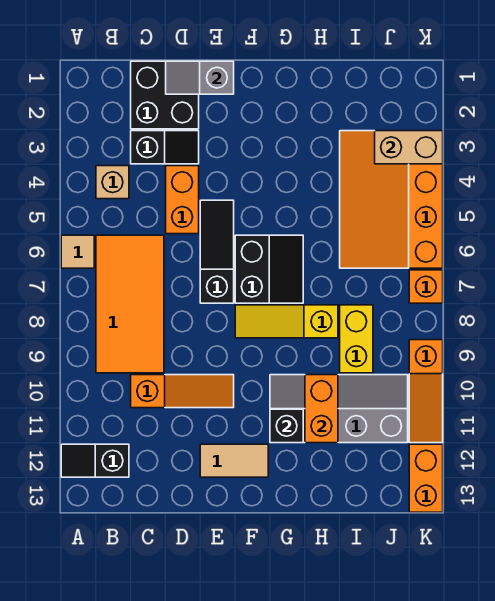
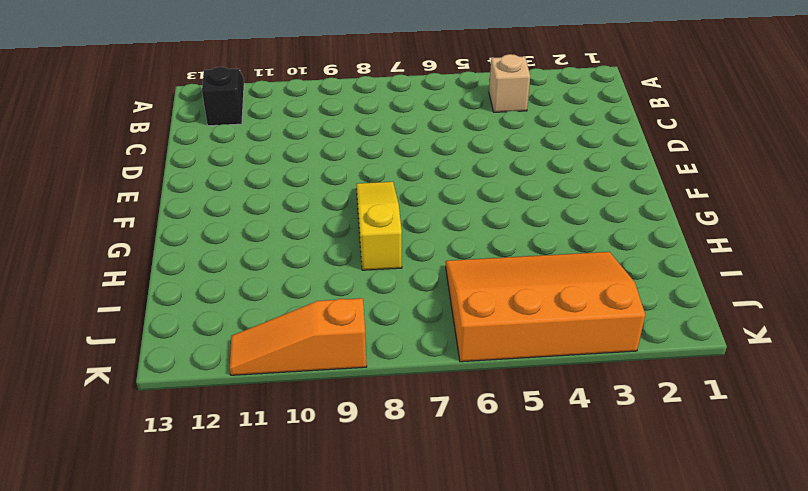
none -> tan tile A6 level 1
none -> orange tile B6:C9 level 1
none -> black brick C1:D2 level 1

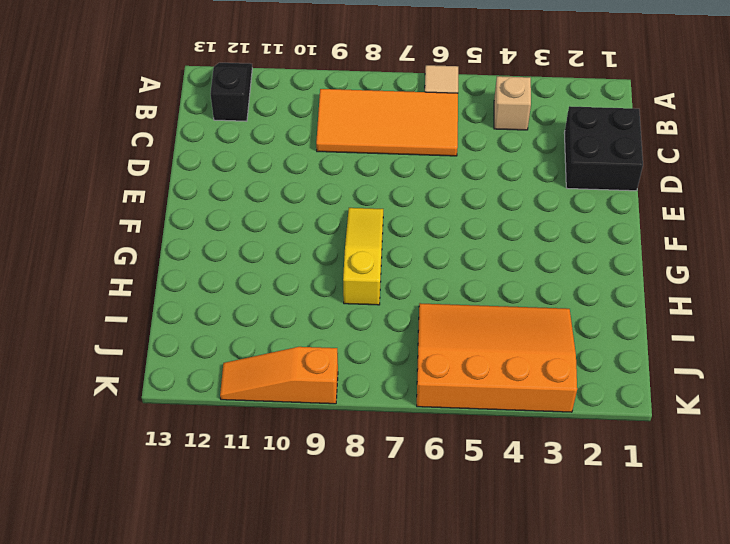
none -> black slope C3:D3 level 1 top C
none -> orange slope C10:E10 level 1 top C
none -> orange brick D4:D5 level 1

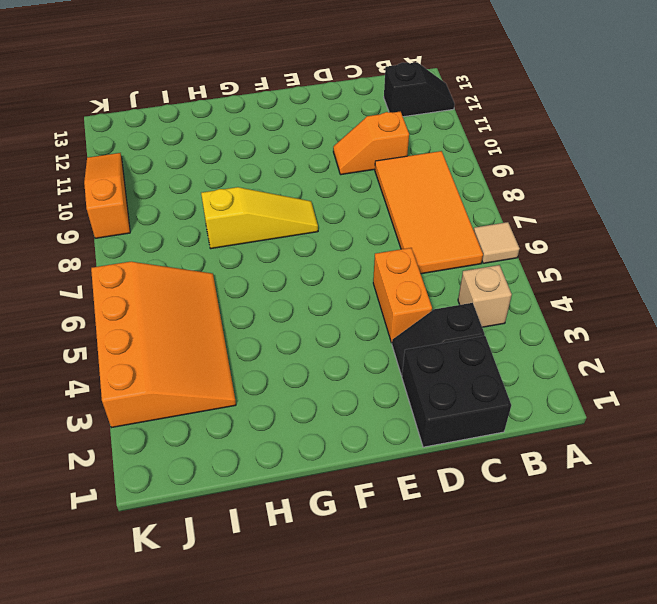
orange slope C10:D10 level 1 top C -> orange slope C10:E10 level 1 top C
none -> black slope E5:E7 level 1 top 7
none -> tan tile E12:F12 level 1
none -> black slope F6:G7 level 1 top F

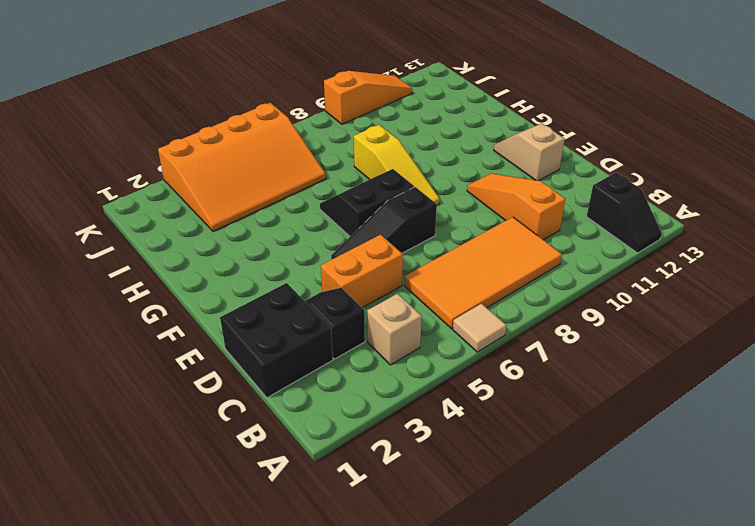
tan slope E12:F12 level 1 top E -> tan tile E12:F12 level 1
none -> grey slope G10:J11 level 1 top 11
none -> yellow brick I8:I9 level 1
none -> orange brick K7 level 1

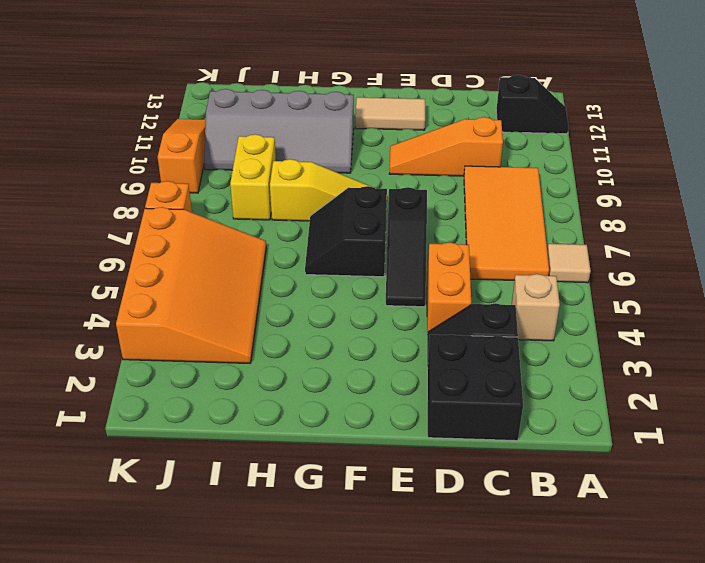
none -> orange brick K12:K13 level 1
none -> grey slope D1:E1 level 2 top E
none -> black brick G11 level 2

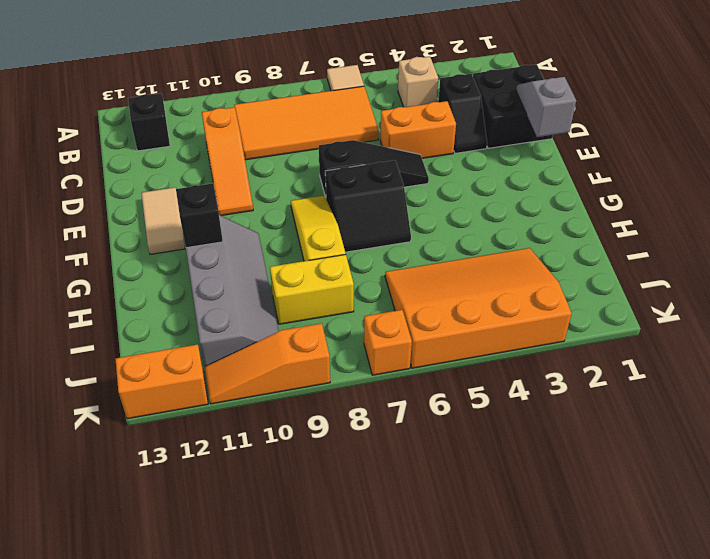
none -> orange brick H10:H11 level 2
none -> tan brick J3:K3 level 2

